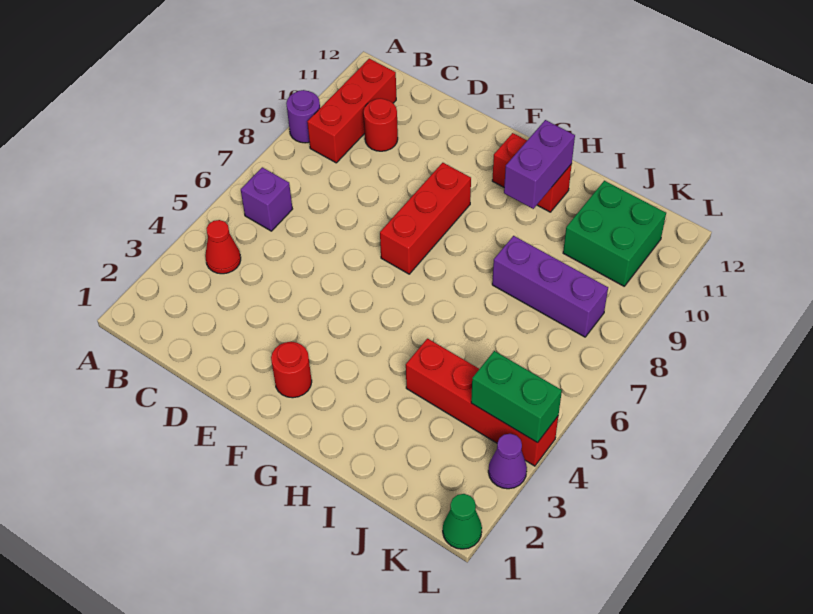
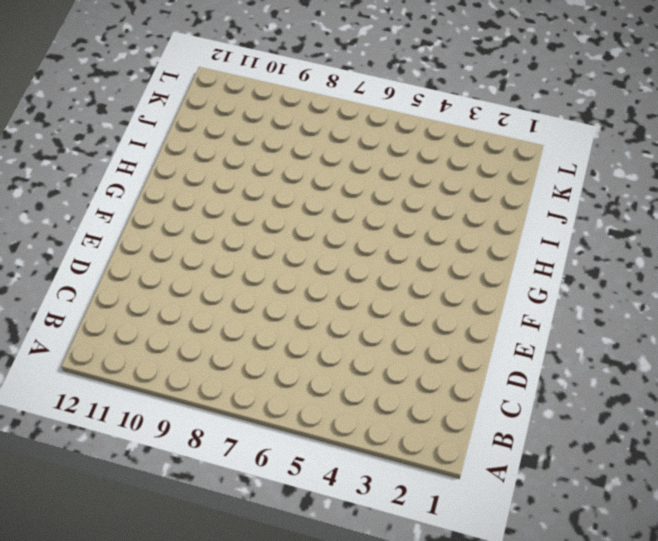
none -> purple round brick A9 level 1
none -> red cone B4 level 1
none -> purple brick B6 level 1

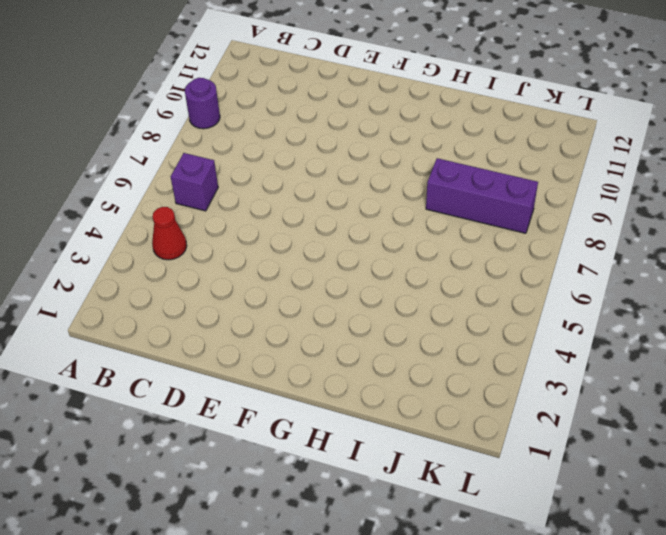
none -> red brick B9:B11 level 1
none -> red round brick C10 level 1
none -> red round brick F2 level 1

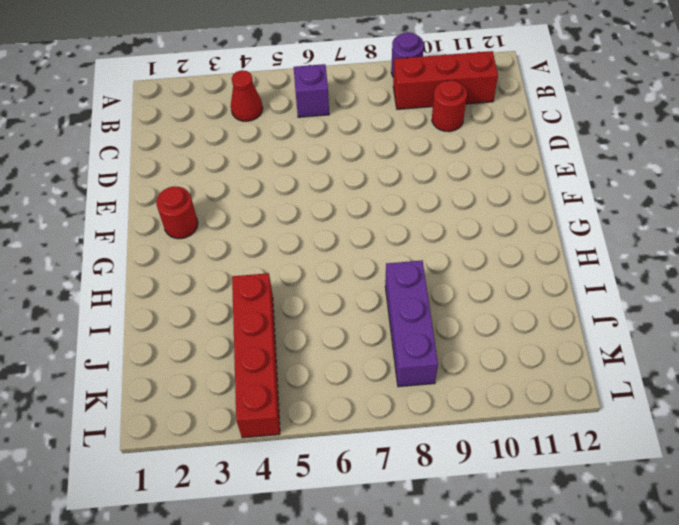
none -> red brick F7:F9 level 1
none -> red brick G11:H11 level 1
none -> green brick J10:K11 level 1

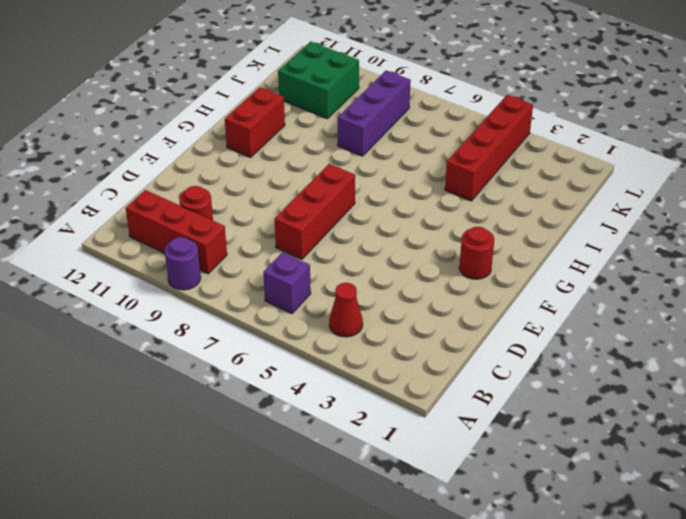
red brick D7:F7 level 1 -> red brick F7:F9 level 1
none -> green cone L1 level 1
none -> purple cone L3 level 1
none -> purple brick H10:H11 level 2

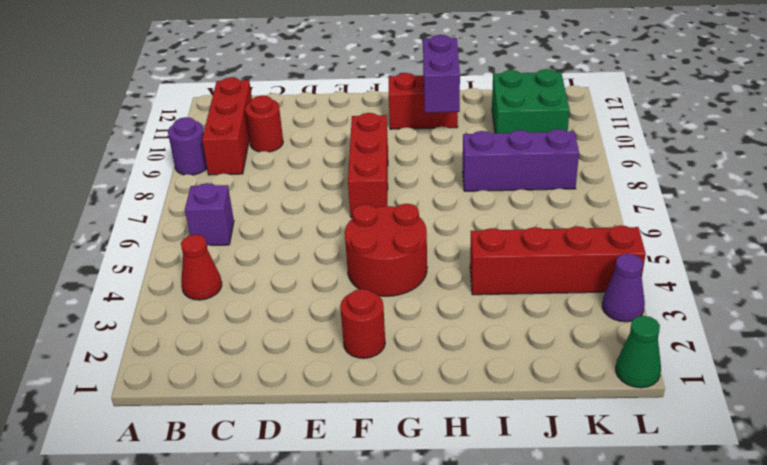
red round brick F4:G5 level 1 -> none
none -> green brick K4:L4 level 2

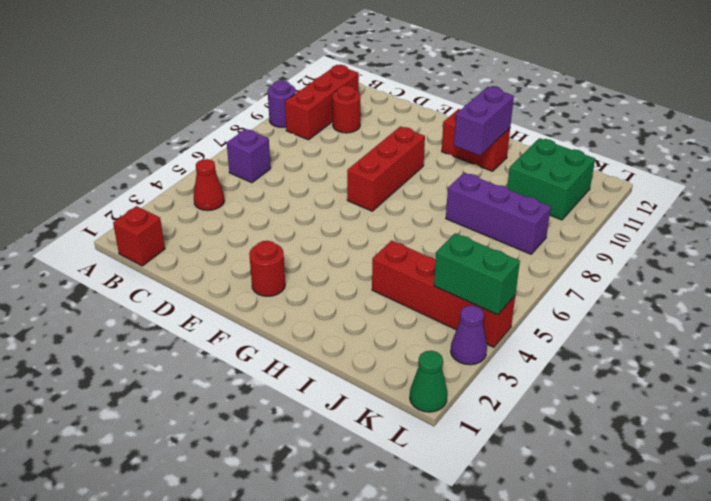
red brick B1 level 1 -> none

